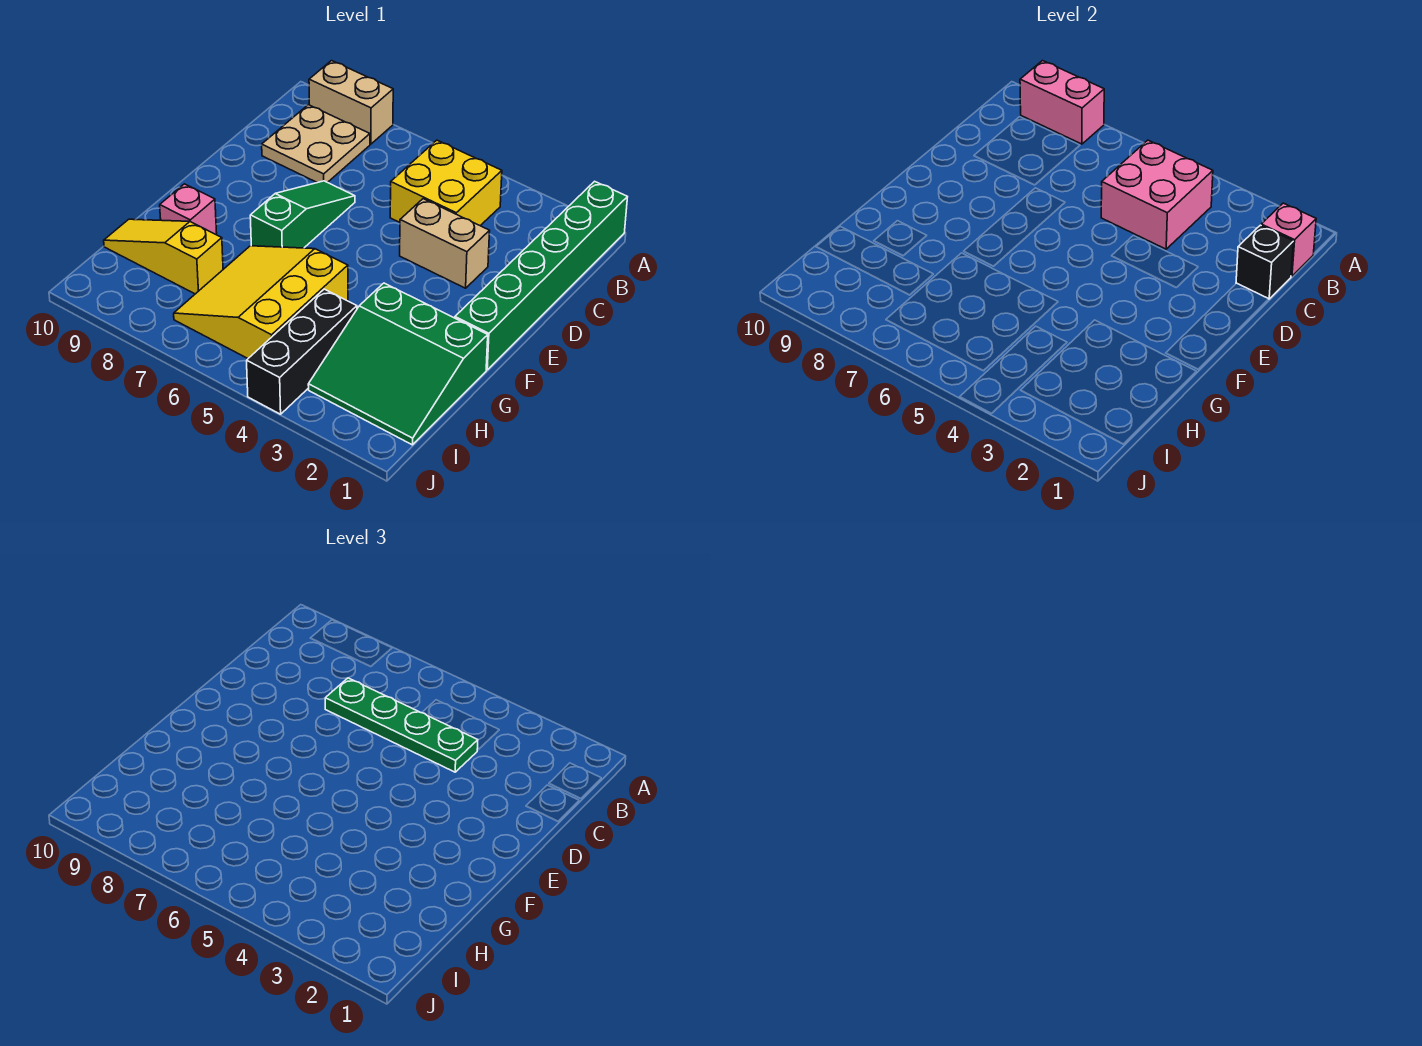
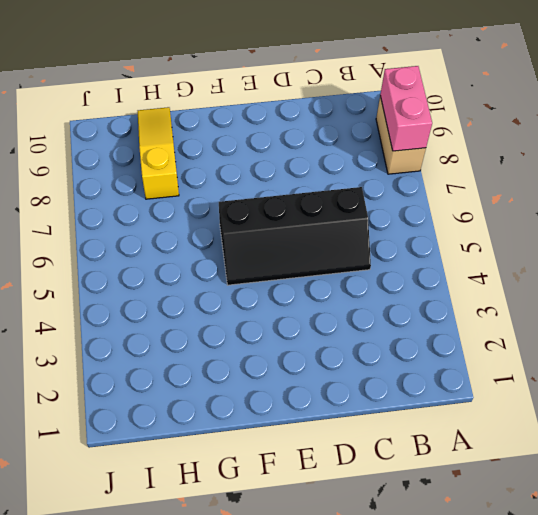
black slope C5:F6 level 1 top 6 -> yellow brick B4:C5 level 1
none -> green brick A1:F1 level 1
none -> tan plate B8:C9 level 1
none -> tan brick D3:D4 level 1

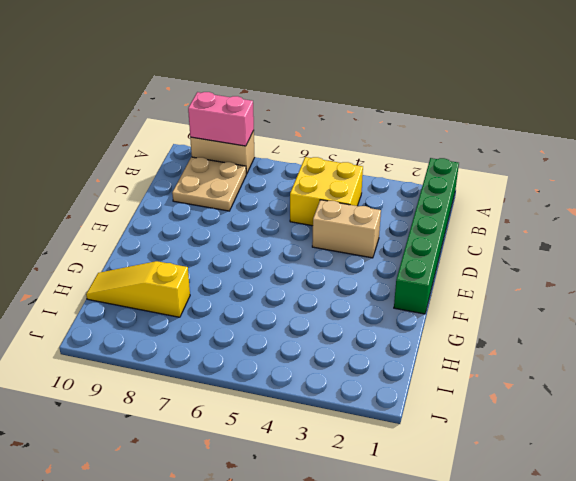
none -> green slope D7:F7 level 1 top F
none -> green slope G1:I3 level 1 top G
none -> yellow slope G5:I7 level 1 top 5

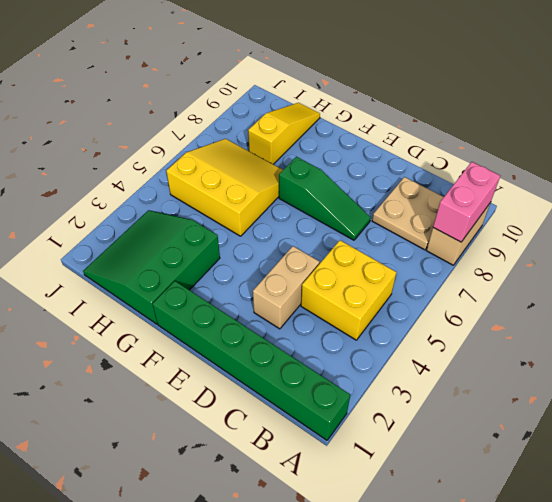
none -> pink brick G9 level 1
none -> black brick H4:J4 level 1
none -> pink brick B1 level 2

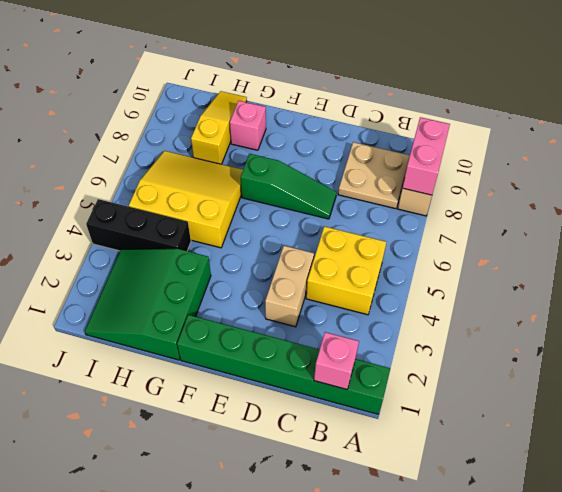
none -> pink brick B4:C5 level 2
none -> black brick C1 level 2
none -> green plate C4:C7 level 3

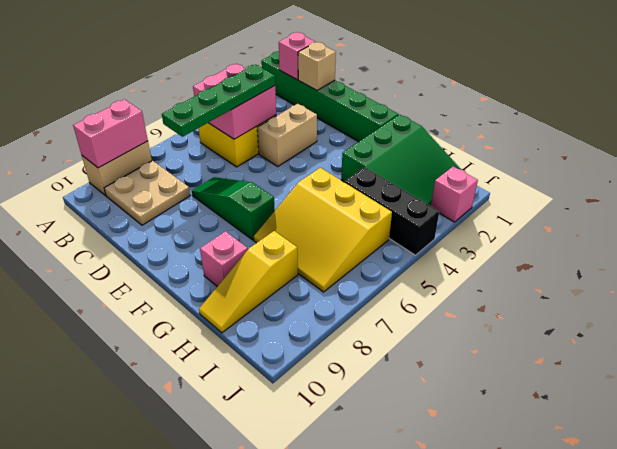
tan brick C1 level 2 -> black brick C1 level 2
pink brick J2 level 1 -> none

